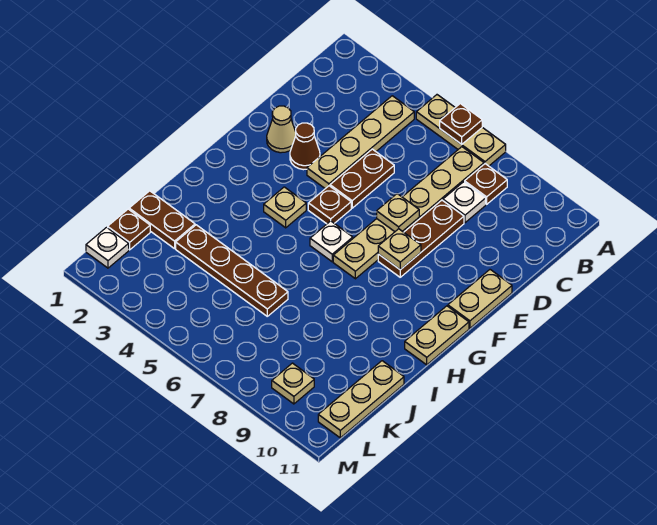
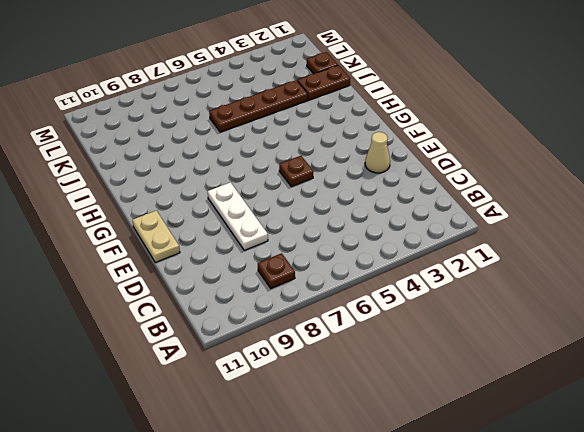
white plate D8:F8 level 1 -> brown plate D8:F8 level 1
none -> tan plate A5:A7 level 1
none -> tan plate B4:E4 level 1
none -> tan plate B7:G7 level 1

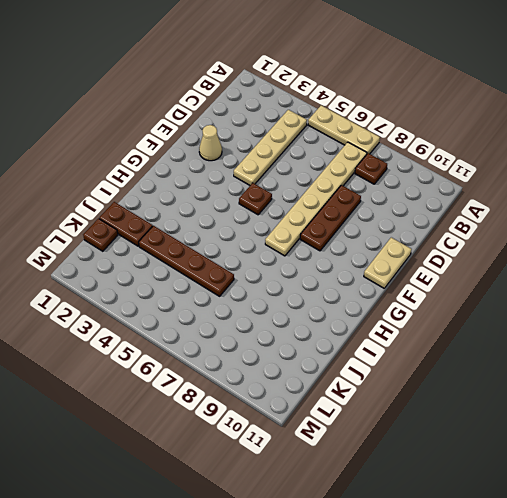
none -> white plate C8 level 1
none -> brown plate D5:E5 level 1
none -> brown cone E3 level 1

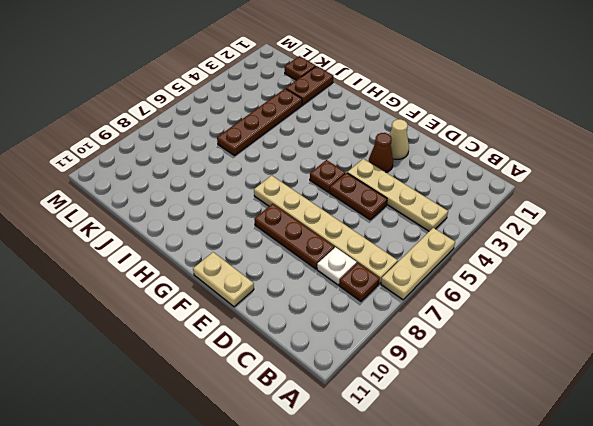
none -> tan plate G4 level 1
none -> white plate G6 level 1
none -> tan plate G11:H11 level 1

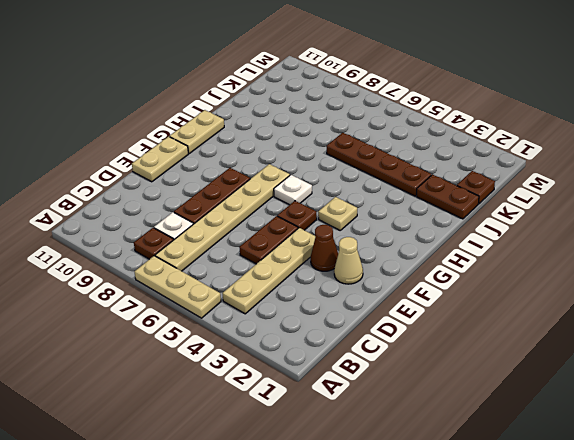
none -> tan plate J11:L11 level 1
none -> white plate L1 level 1
none -> tan plate L9 level 1

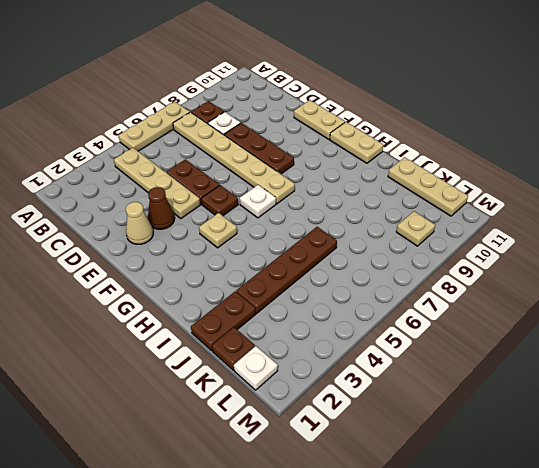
none -> brown plate A6 level 2
none -> tan plate E7 level 2
none -> tan plate F8 level 2

